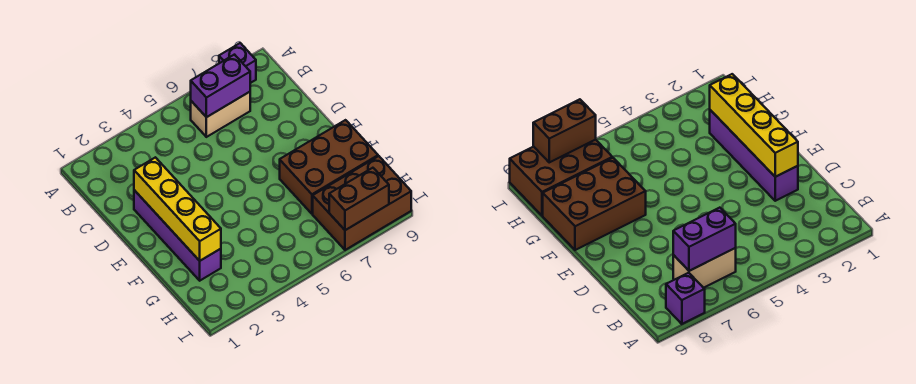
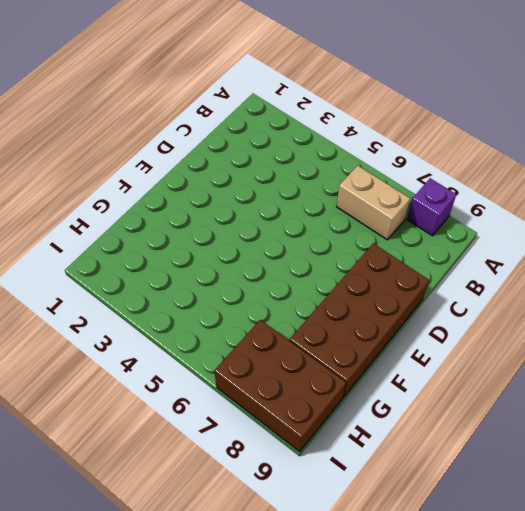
brown brick D8:G9 level 1 -> brown brick F7:G9 level 1
none -> purple brick D2:G2 level 1
none -> purple brick B6:B7 level 2

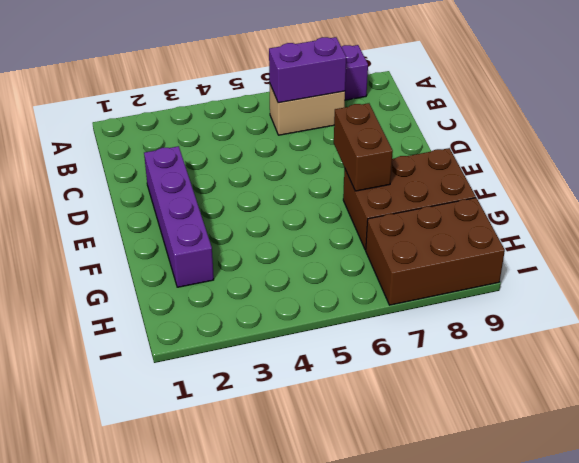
brown brick E7:F7 level 2 -> brown brick I7:I8 level 2
none -> yellow brick D2:G2 level 2

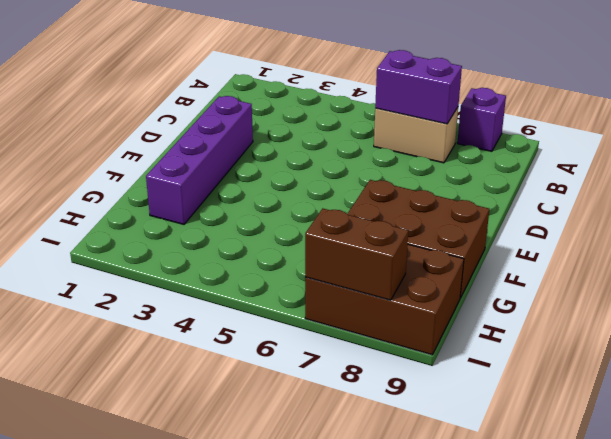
none -> yellow brick D2:G2 level 2

